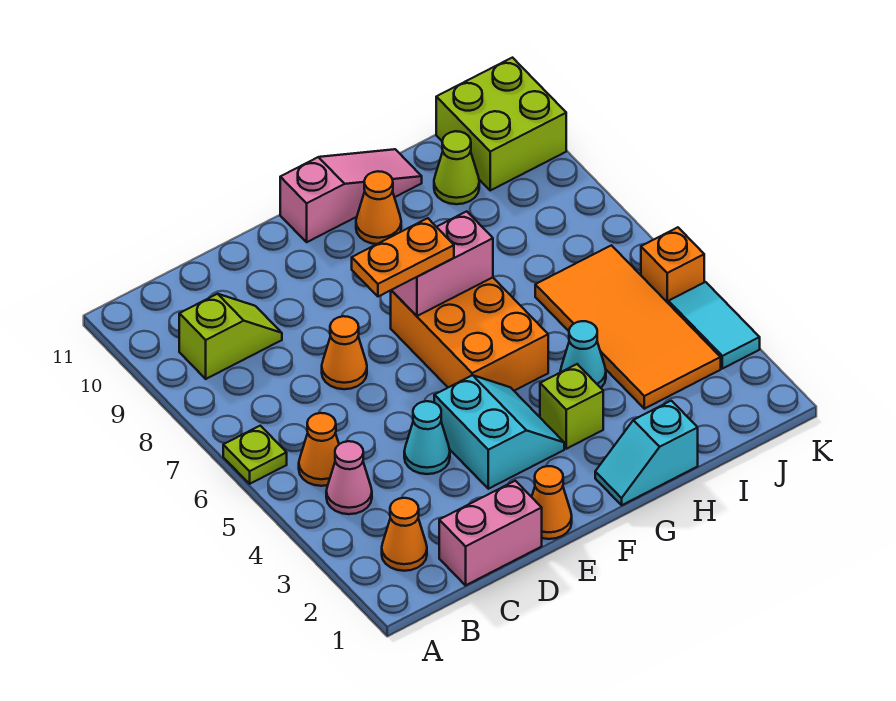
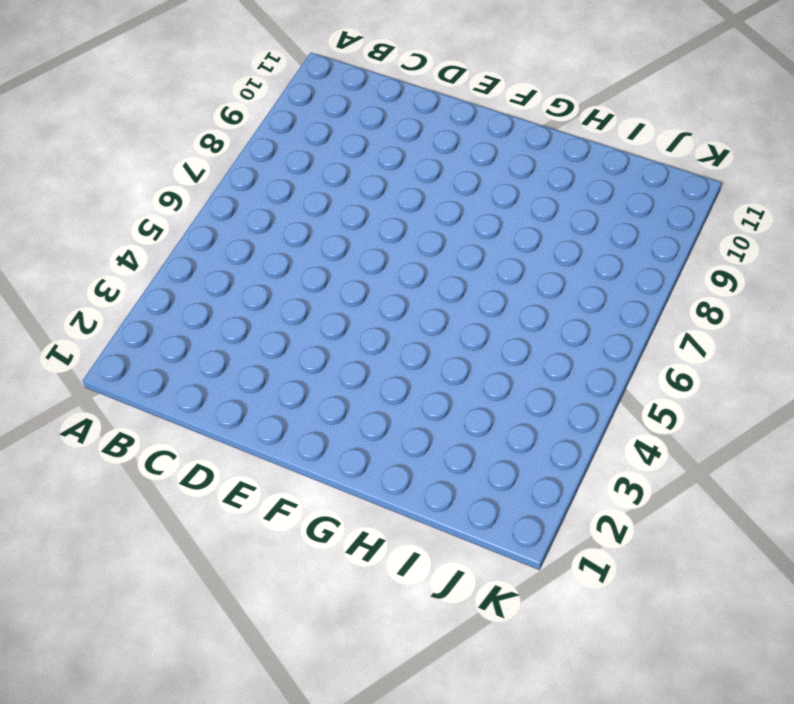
none -> lime plate A6 level 1
none -> orange cone B2 level 1
none -> pink cone B4 level 1

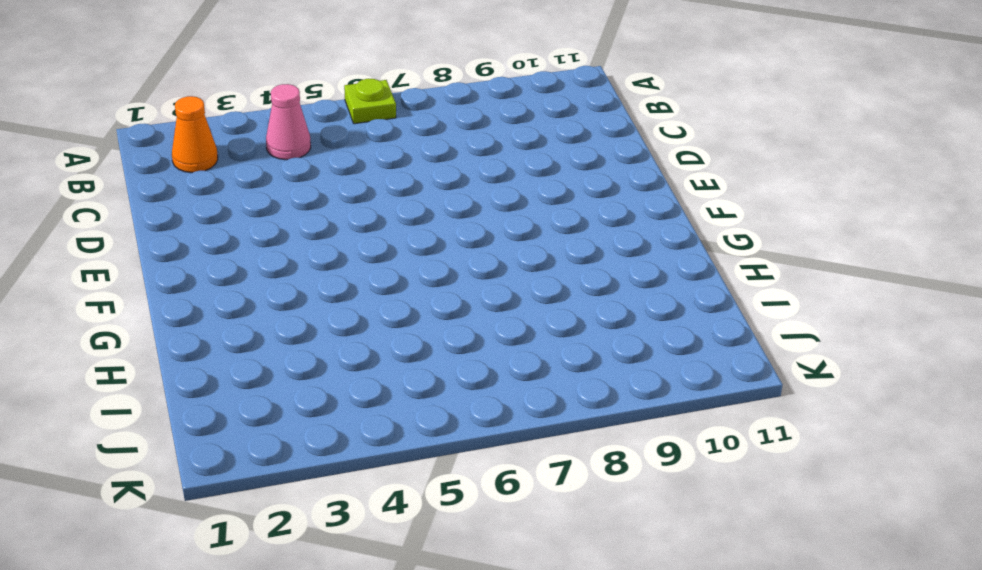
none -> orange cone B5 level 1
none -> lime slope B9:C9 level 1 top B
none -> pink brick C1:D1 level 1

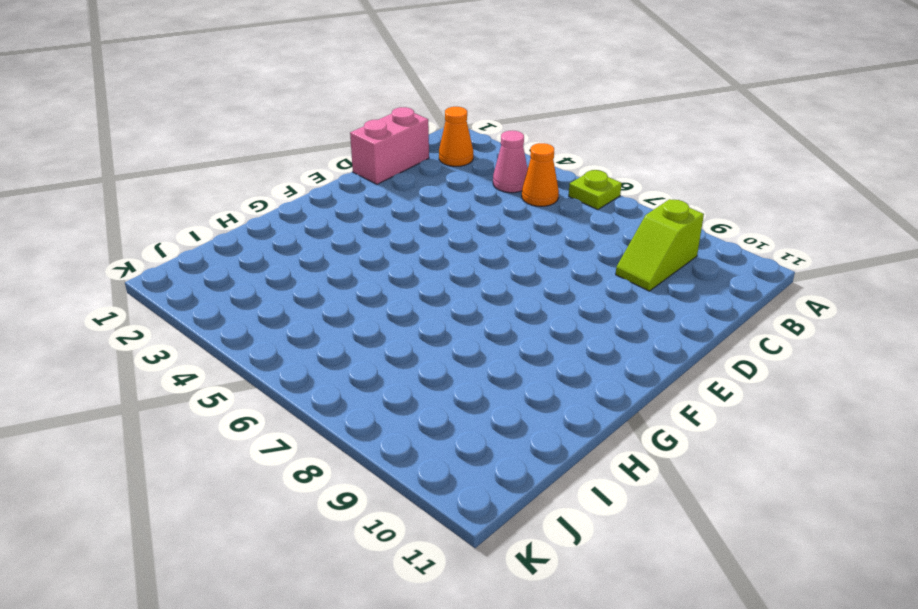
none -> cyan cone D4 level 1
none -> orange cone D7 level 1
none -> orange cone E1 level 1

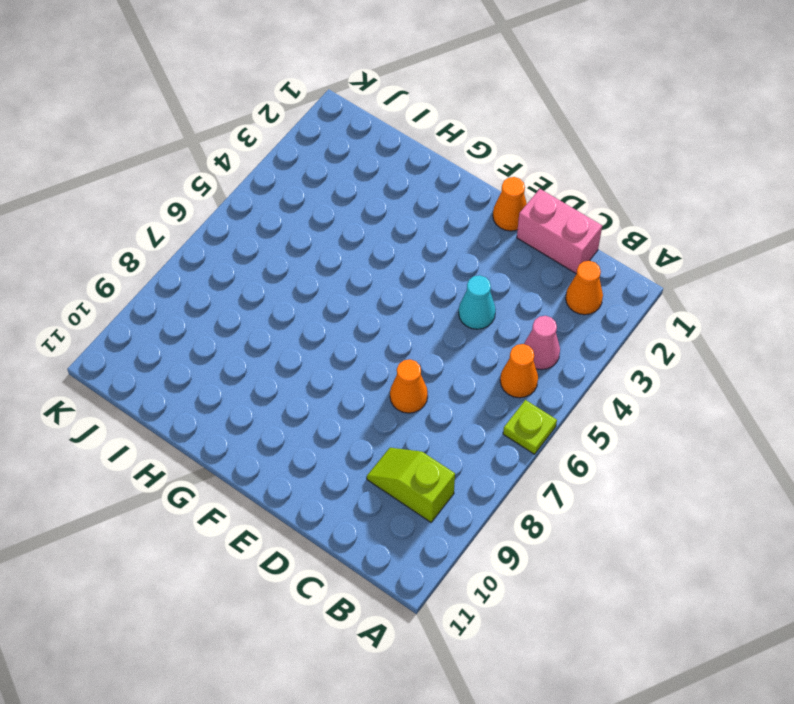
none -> cyan slope E3:F4 level 1 top E
none -> orange brick F5:G7 level 1
none -> pink slope F11:H11 level 1 top F

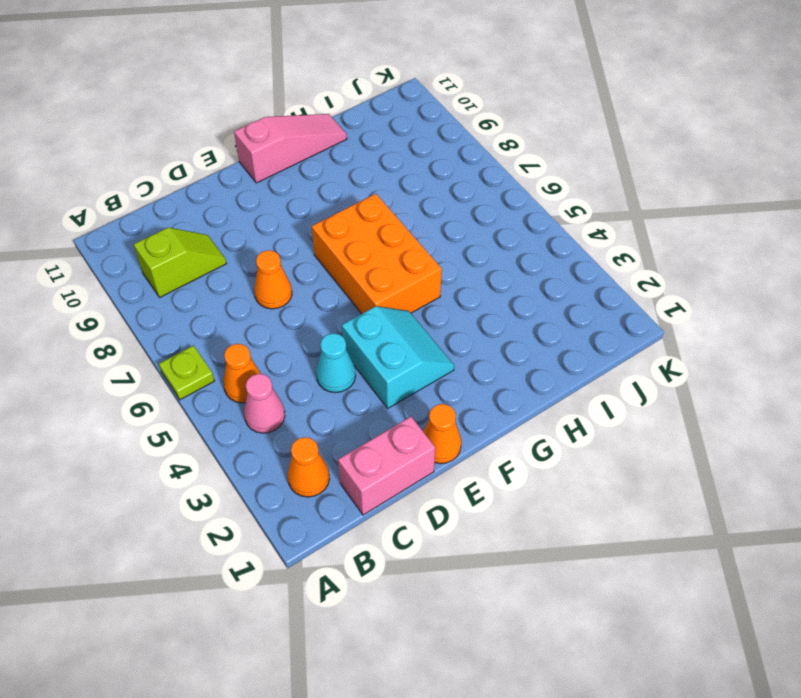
none -> cyan slope G1:H1 level 1 top H
none -> lime brick G3 level 1
none -> orange cone G10 level 1

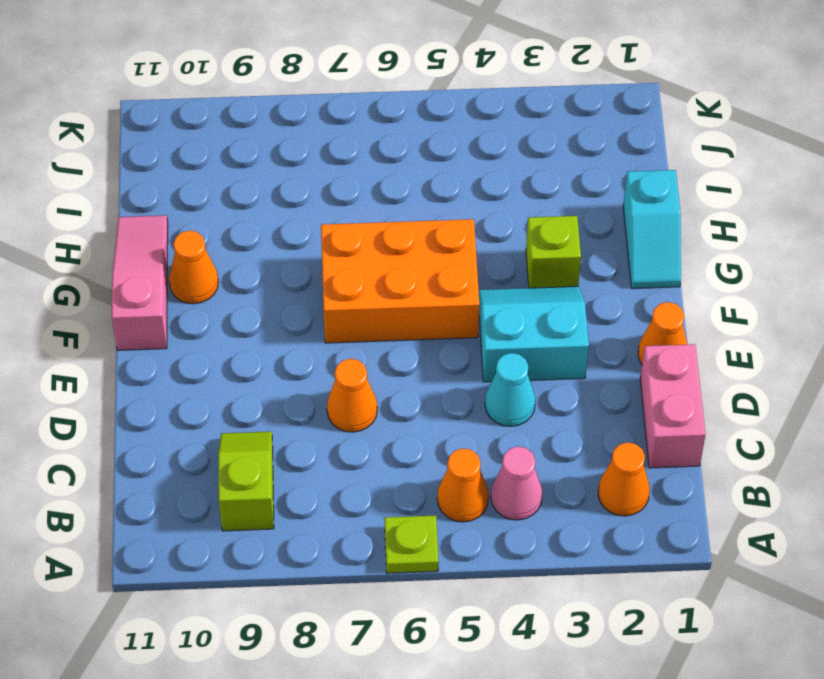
none -> cyan cone H4 level 1
none -> orange tile I3:J6 level 1
none -> lime cone I10 level 1

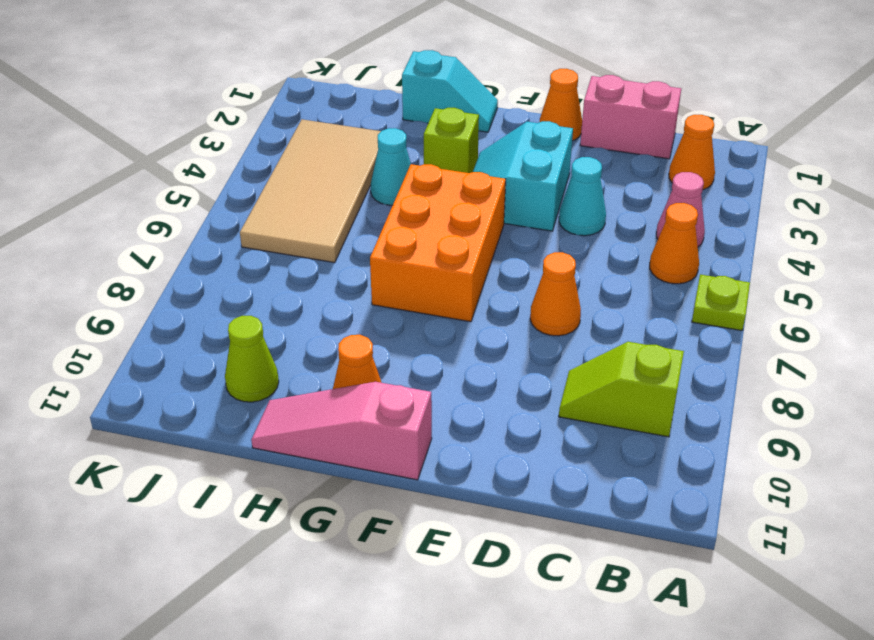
tan tile I3:J6 level 1 -> orange tile I3:J6 level 1
none -> lime brick J10:K11 level 1
none -> cyan tile K3:K4 level 1
none -> orange brick K5 level 1

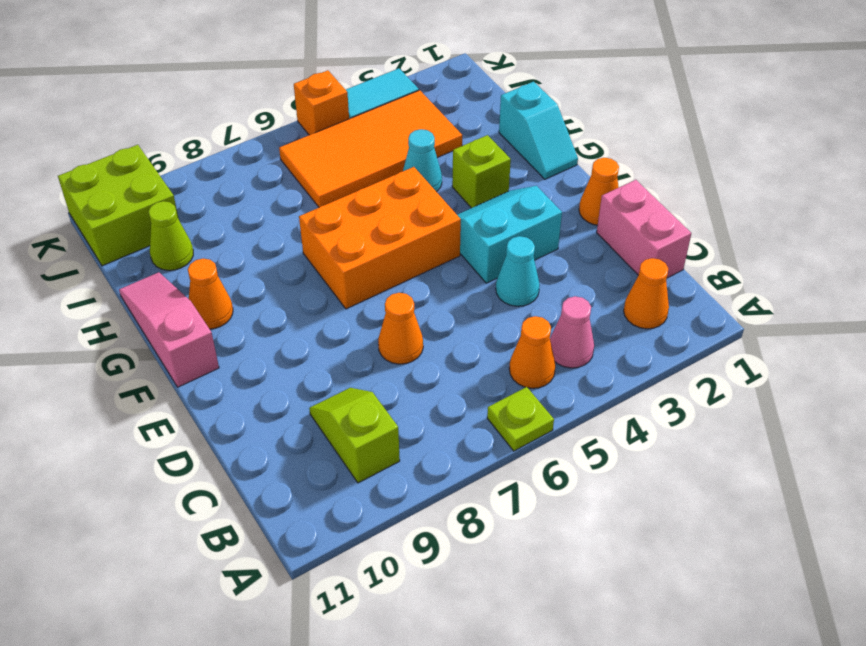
none -> pink brick F7:G7 level 2
none -> orange plate E7:F7 level 3

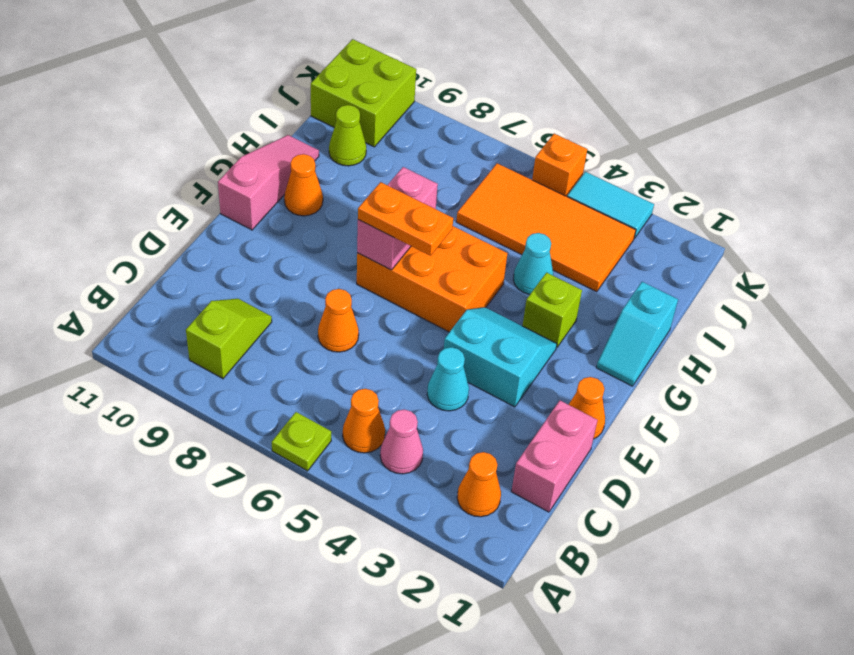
orange plate F6:F7 level 3 -> orange plate E7:F7 level 3

